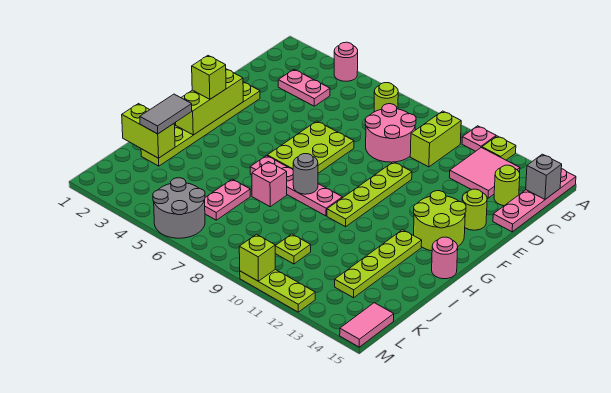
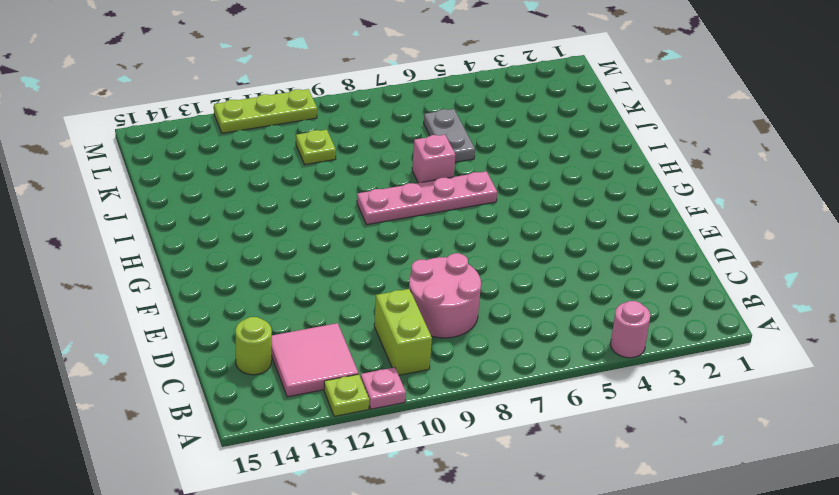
grey plate J6:K6 level 1 -> pink plate J6:K6 level 1
none -> pink plate A15:D15 level 1
none -> lime round brick B7 level 1
none -> pink plate C3:C4 level 1
none -> lime plate E2:J2 level 1

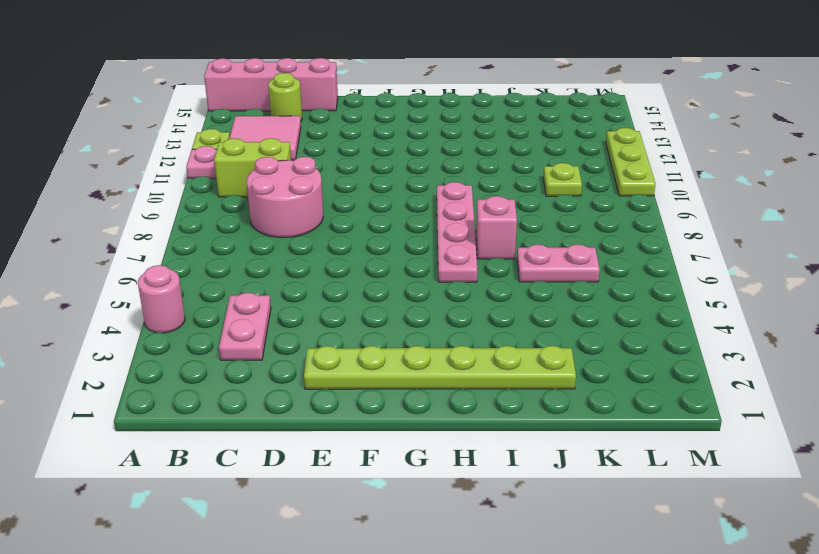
pink brick A15:D15 level 1 -> pink plate A15:D15 level 1
none -> lime round brick B7 level 1
none -> lime plate E6:G7 level 1
none -> lime plate E10:H10 level 1
none -> lime round brick E14 level 1

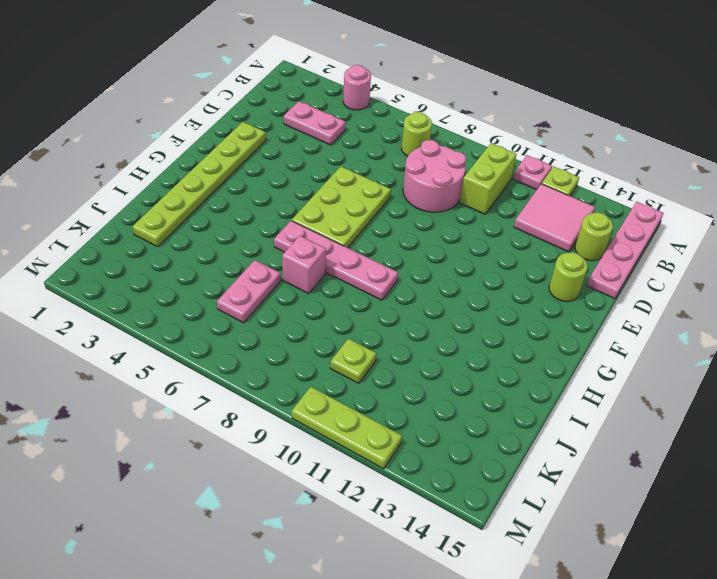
none -> lime plate E10:H10 level 1
none -> lime round brick F13:G14 level 1
none -> lime plate H13:K13 level 1
none -> pink round brick H15 level 1

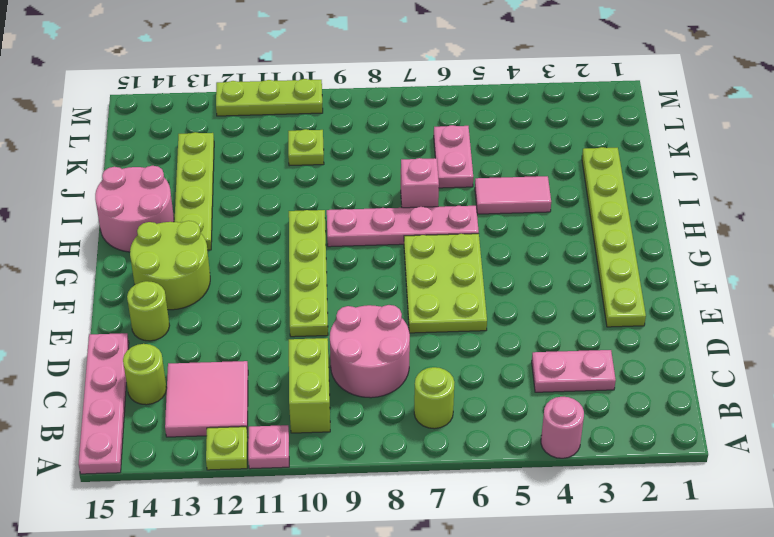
pink round brick H14:I15 level 1 -> pink round brick H15 level 1
pink tile I4:I5 level 1 -> pink tile L15:M15 level 1
none -> grey round brick L5:M6 level 1
none -> grey brick B15 level 2
none -> lime brick F2:H2 level 2
none -> grey round brick H8 level 2

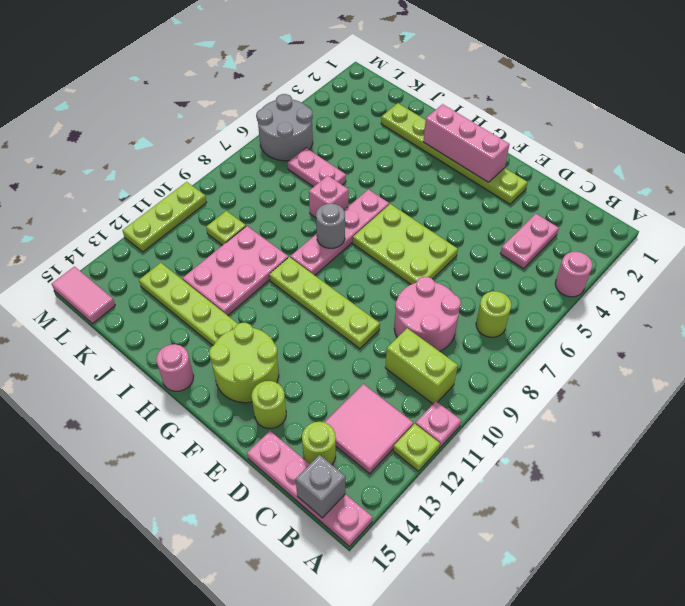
pink brick F2:H2 level 2 -> lime brick F2:H2 level 2
pink plate I10:J12 level 1 -> none
none -> lime brick J1:J2 level 2
none -> lime brick M10 level 2
none -> lime brick G2 level 3
none -> grey tile I2:J2 level 3

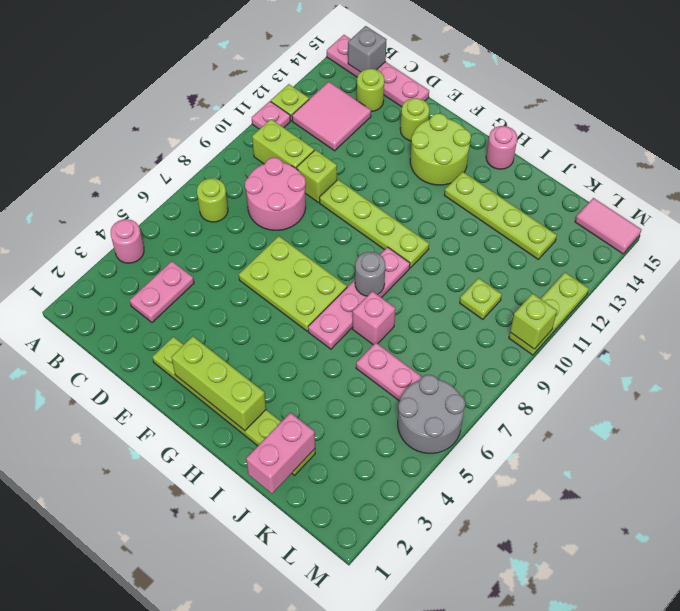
lime brick D10 level 1 -> lime brick G2 level 3
pink brick J1:J2 level 2 -> lime brick J1:J2 level 2
none -> grey tile I2:J2 level 3

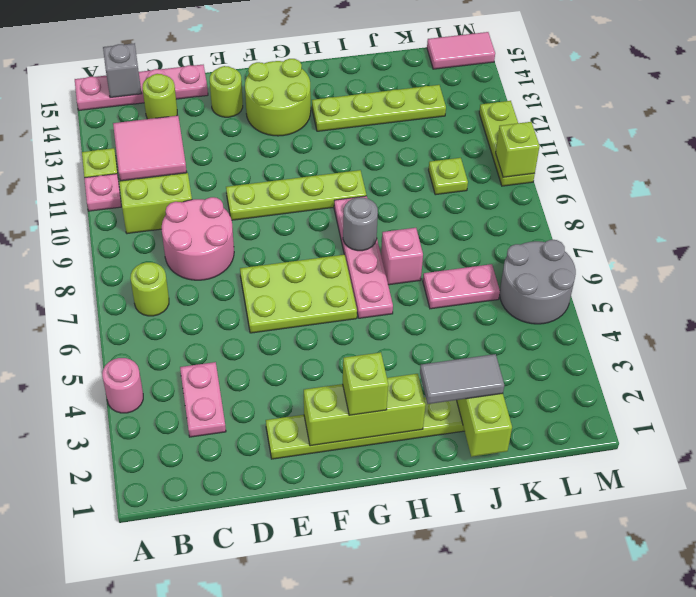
none -> pink round brick H15 level 1

